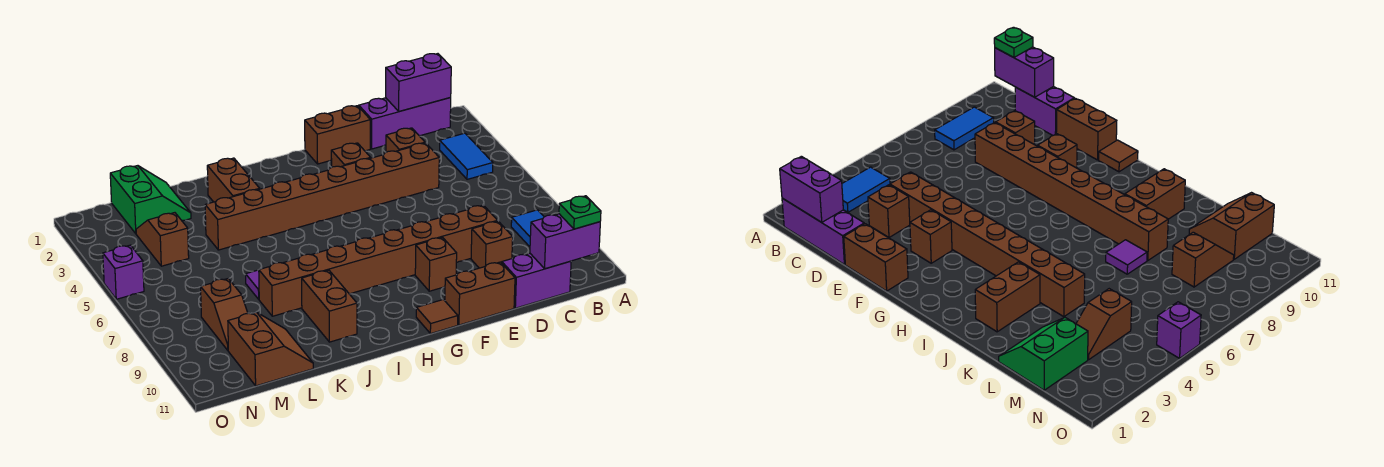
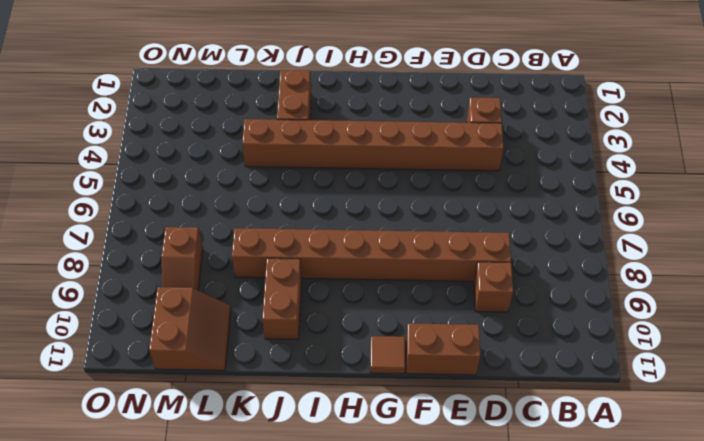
none -> purple brick B1:D1 level 1
none -> blue tile B3:B4 level 1
none -> blue tile B8:B9 level 1

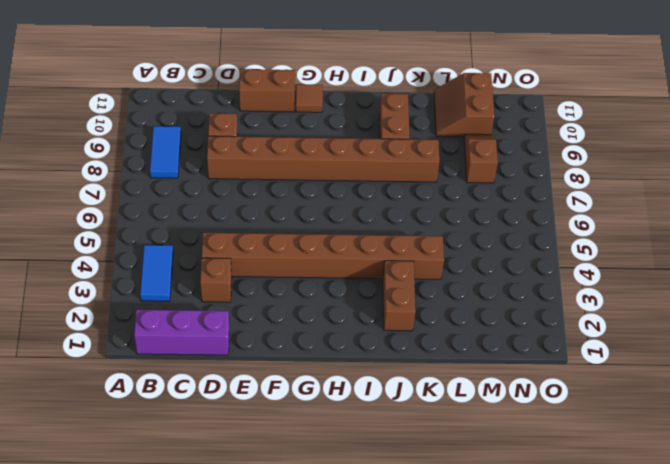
none -> purple brick C11:D11 level 1
none -> brown brick E1:F1 level 1
none -> brown brick F3 level 1

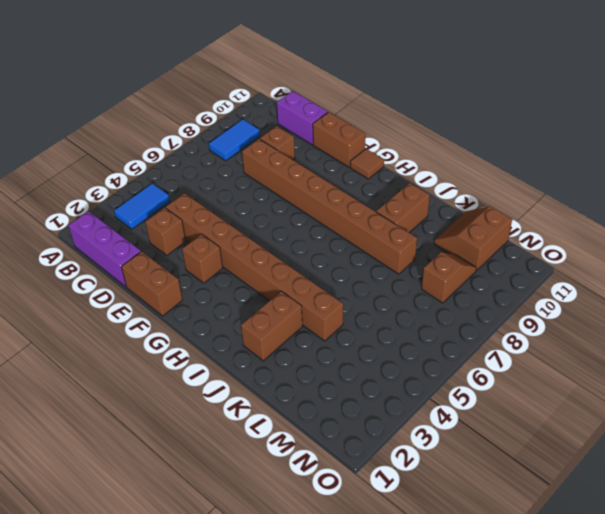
none -> brown brick F9 level 1
none -> purple tile K7 level 1
none -> green slope L1:M2 level 1 top M

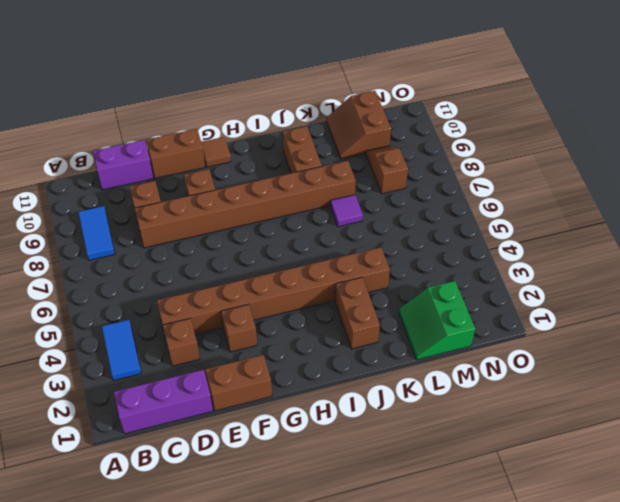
none -> brown slope M3:M4 level 1 top 4
none -> purple brick O5 level 1
none -> purple brick B1:C1 level 2

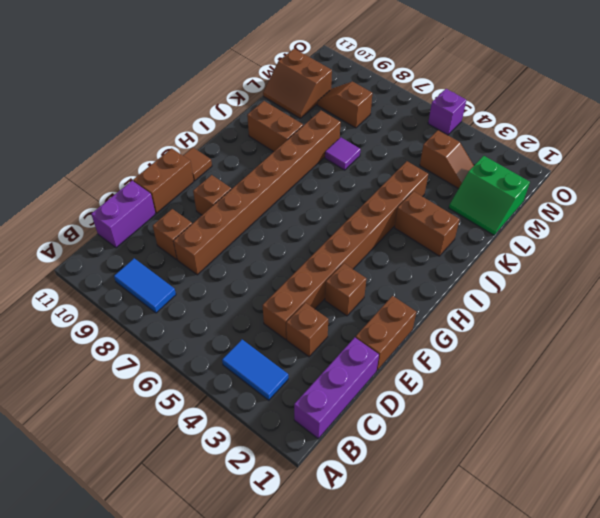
none -> purple brick B1:C1 level 2
none -> purple brick B11:C11 level 2
none -> green plate B11 level 3

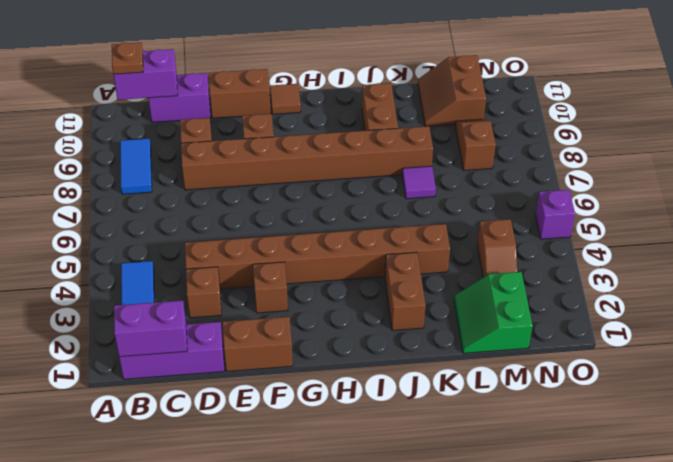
brown plate B11 level 3 -> green plate B11 level 3

